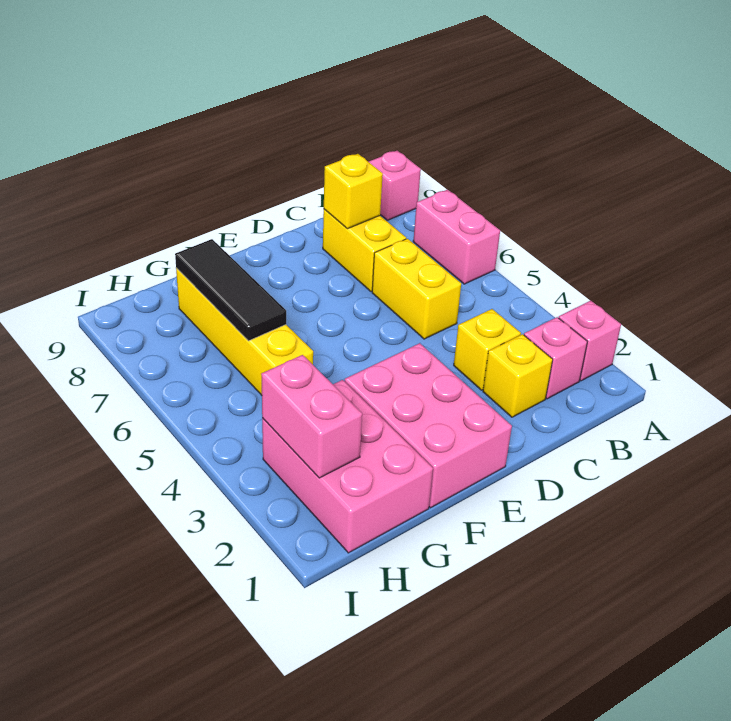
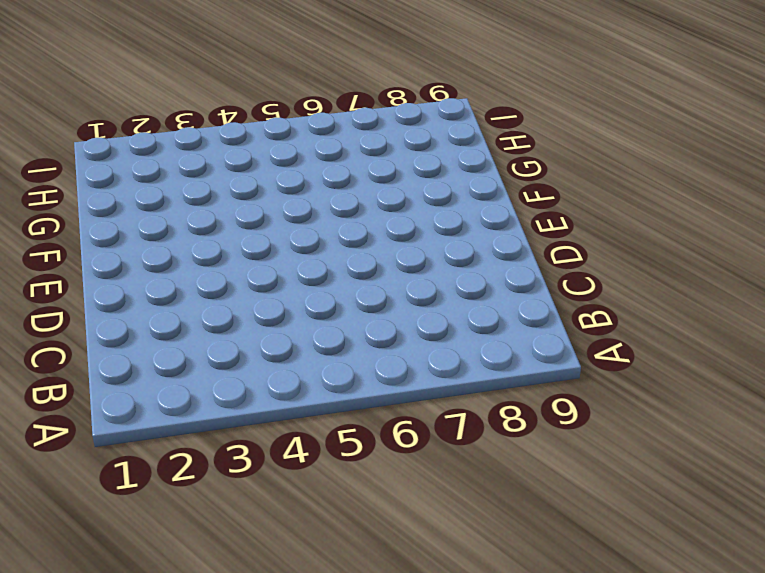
none -> pink brick A2 level 1
none -> pink brick A6:A7 level 1
none -> pink brick A9 level 1

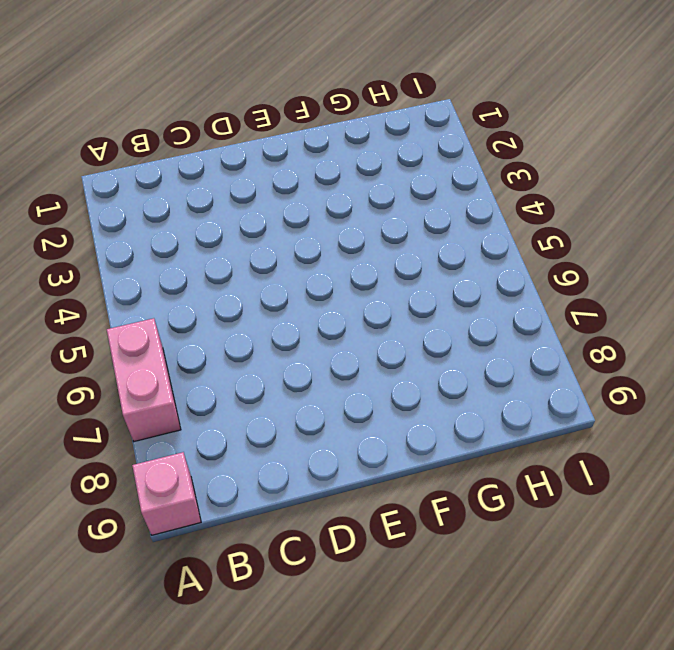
none -> pink brick A2 level 1
none -> pink brick B2 level 1
none -> yellow brick C2 level 1

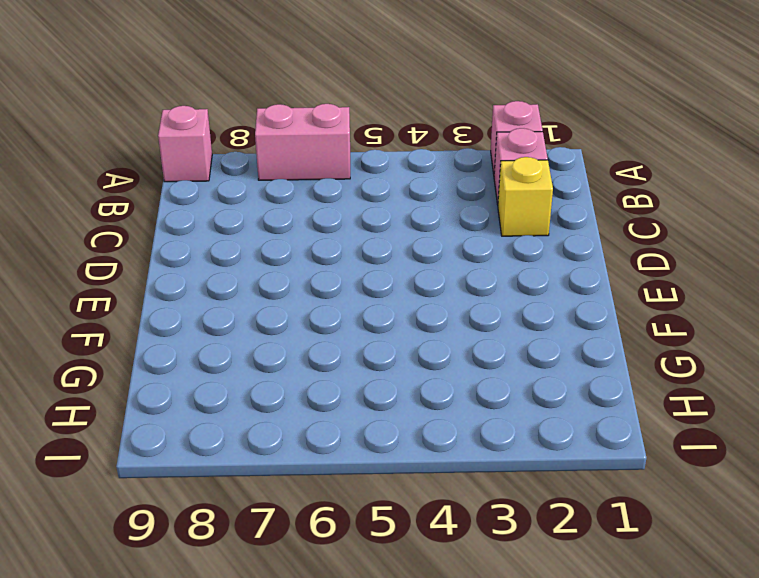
none -> yellow brick C3 level 1
none -> yellow brick C5:C6 level 1
none -> yellow brick C7:C8 level 1

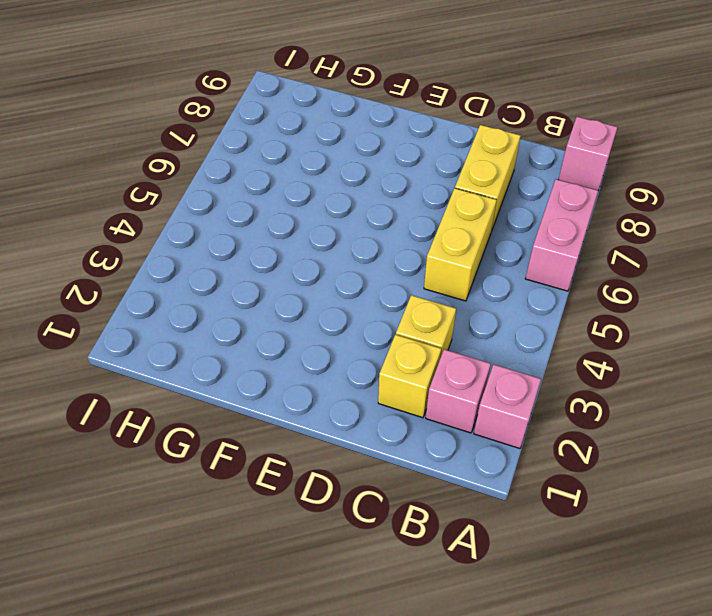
none -> pink brick E1:F3 level 1
none -> pink brick G1:H3 level 1
none -> yellow brick G5:G8 level 1

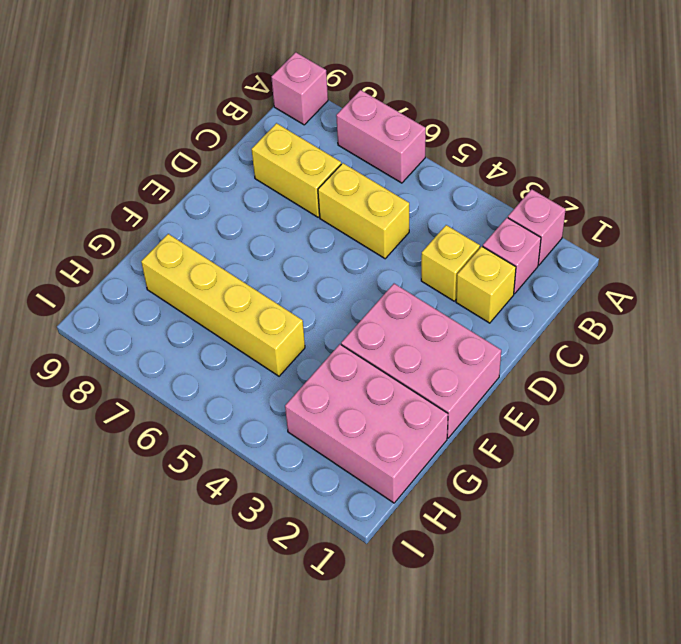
none -> yellow brick C8 level 2
none -> black tile G6:G8 level 2
none -> pink brick H2:H3 level 2

